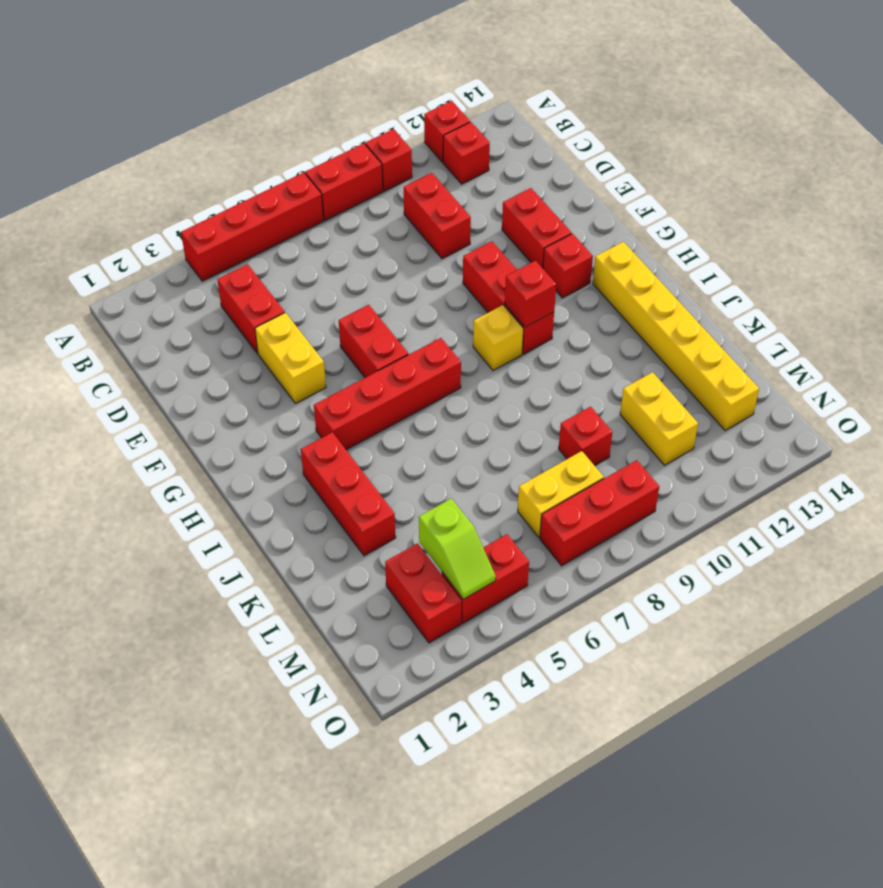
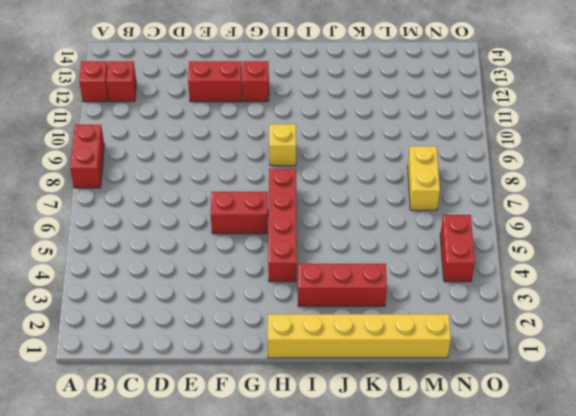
yellow brick H1:M1 level 1 -> yellow brick H13:M13 level 1
none -> red brick A4:A7 level 1
none -> red brick A10 level 1
none -> red brick C4:D4 level 1

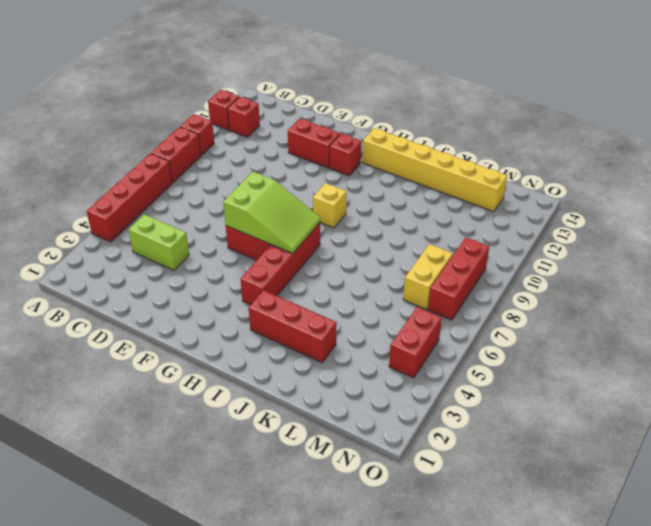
lime brick C4:D4 level 1 -> red brick C4:D4 level 1
lime slope F6:H7 level 2 top F -> none
none -> red brick C10:D10 level 1
none -> yellow brick E4:F4 level 1
none -> red brick F10:H10 level 1

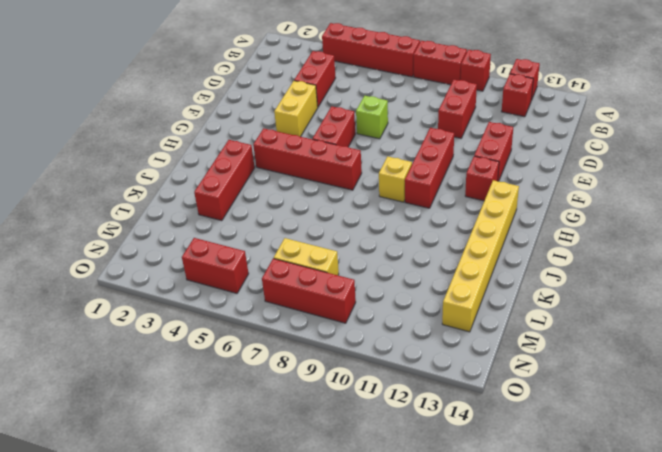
lime brick E7 level 1 -> none
none -> red brick L9 level 1
none -> yellow brick L11:M11 level 1
none -> red brick M3:N3 level 1

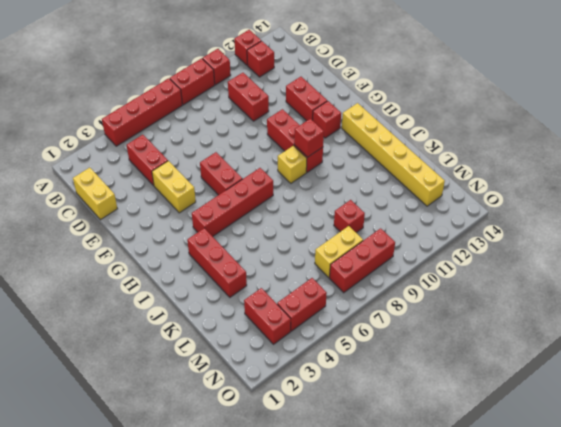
yellow brick C1:D1 level 1 -> yellow brick L11:M11 level 1
none -> lime slope M4:N4 level 2 top M

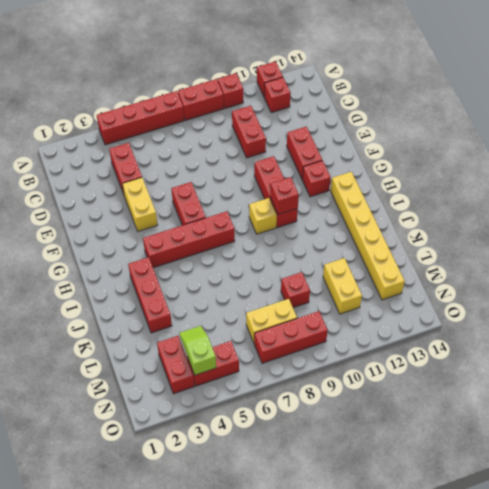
lime slope M4:N4 level 2 top N -> lime slope M4:N4 level 2 top M

